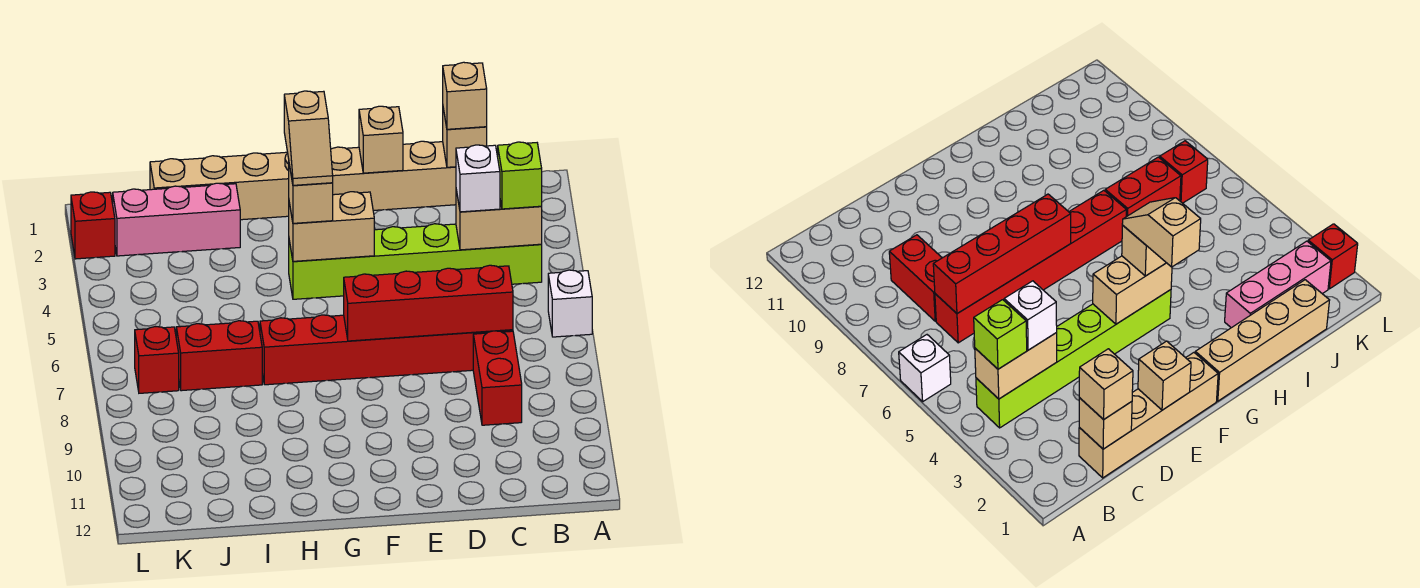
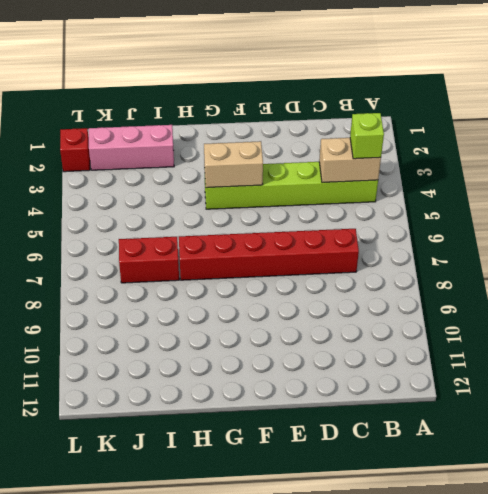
none -> white brick A6 level 1
none -> tan brick C1:F1 level 1
none -> red brick C8:C9 level 1

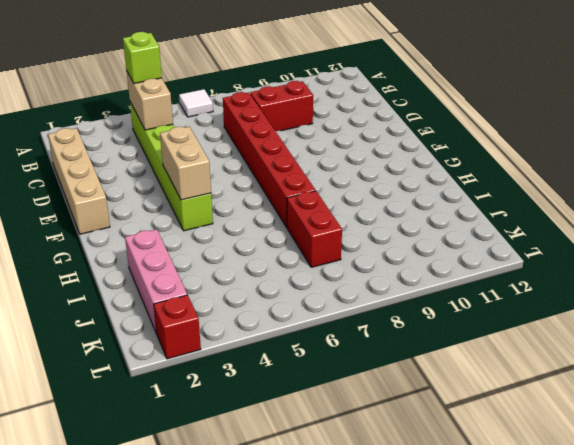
white tile A6 level 1 -> white brick A6 level 1
none -> tan brick G1:J1 level 1
none -> red brick K7 level 1
none -> tan brick C1 level 2

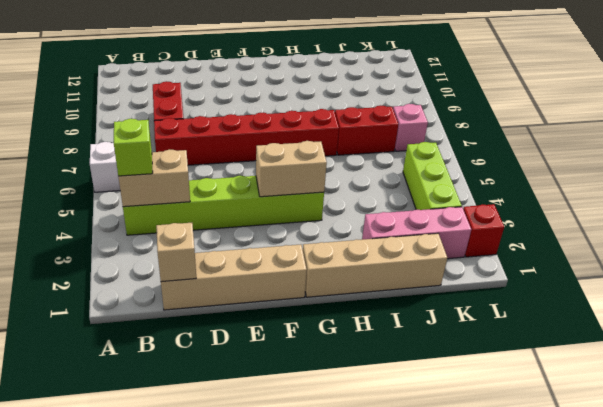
lime brick K3:K5 level 1 -> none
pink brick K7 level 1 -> red brick K7 level 1
none -> red brick C7:F7 level 2
none -> tan brick E1 level 2
none -> tan brick C1 level 3

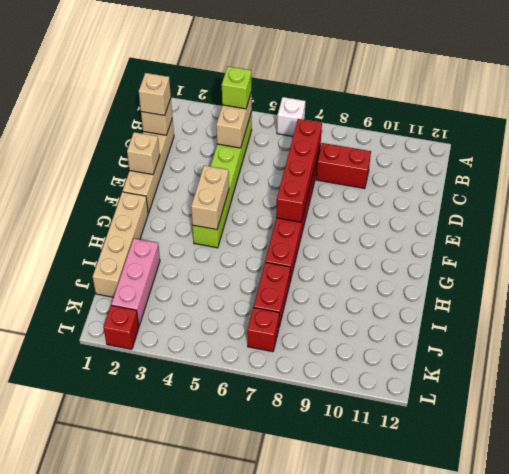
none -> white brick C4 level 3
none -> tan brick G4 level 3
none -> tan slope G3:G4 level 4 top 3

